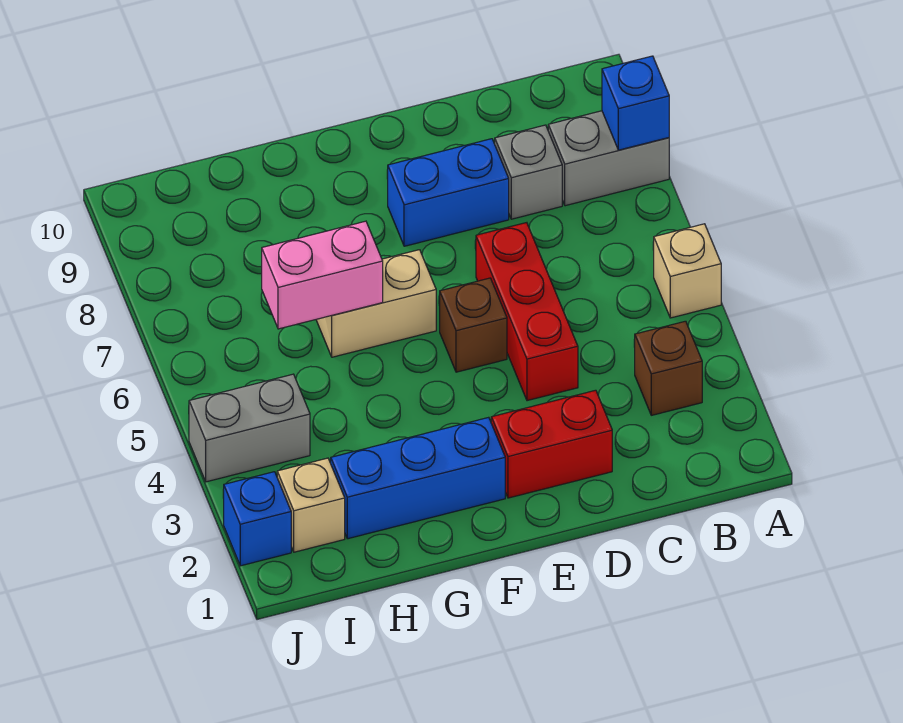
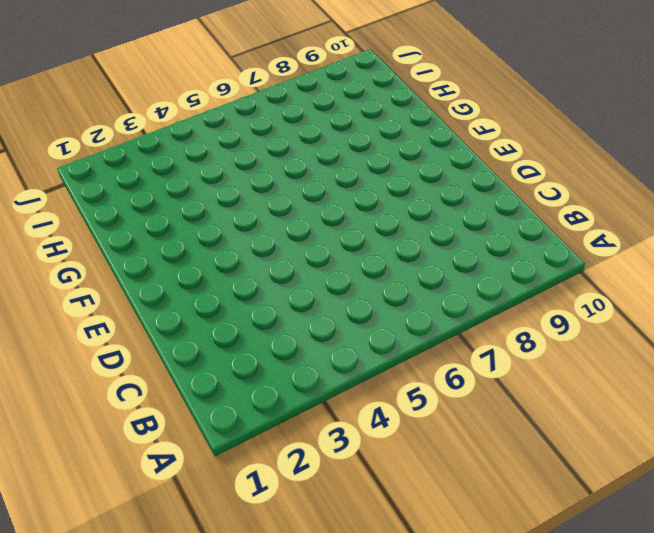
none -> tan brick A5 level 1
none -> grey brick A8:B8 level 1
none -> brown brick B3 level 1

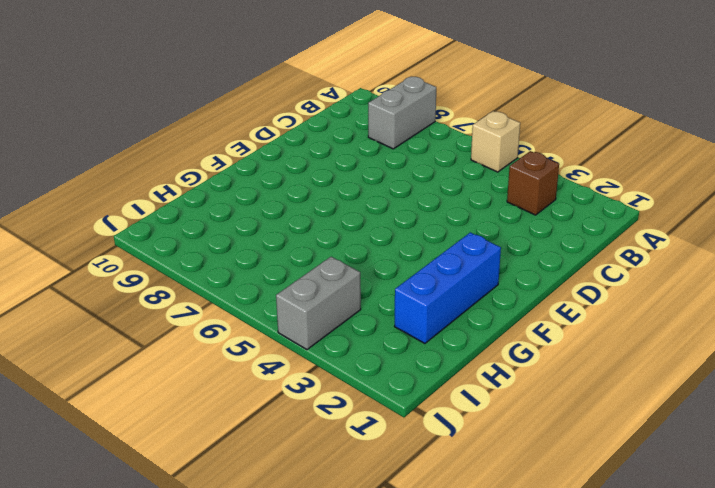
none -> grey brick C8 level 1
none -> red brick D2:E2 level 1
none -> red brick D4:D6 level 1

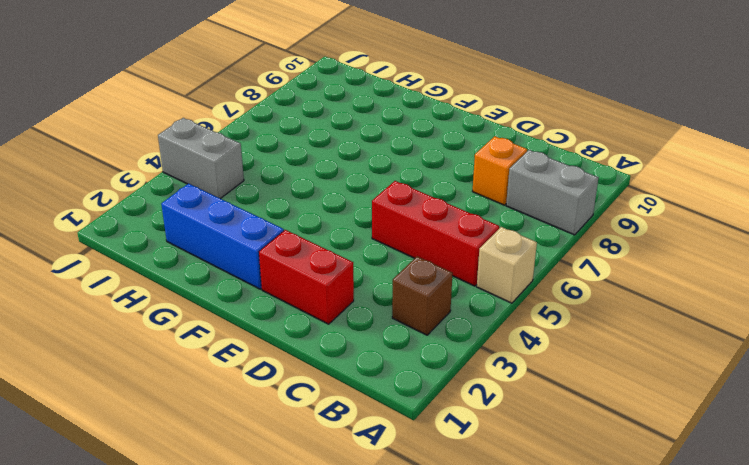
red brick B5:D5 level 1 -> red brick D4:D6 level 1
orange brick C8 level 1 -> grey brick C8 level 1
none -> blue brick D8:E8 level 1
none -> brown brick E5 level 1
none -> tan brick F6:G6 level 1

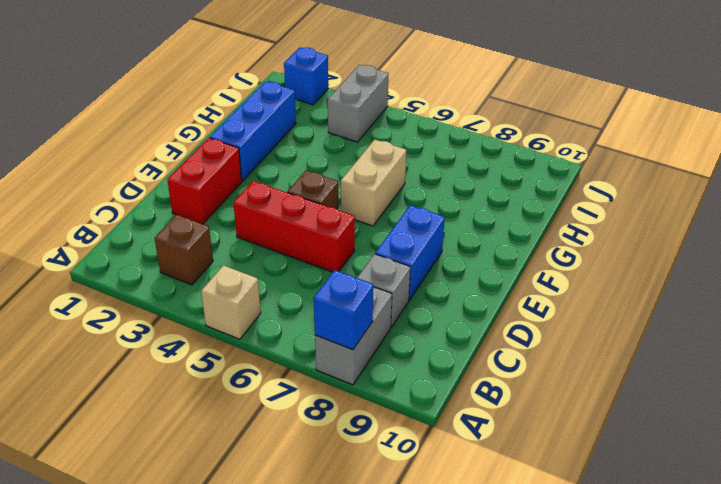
none -> tan brick I2 level 1
none -> pink brick G6:H6 level 2

